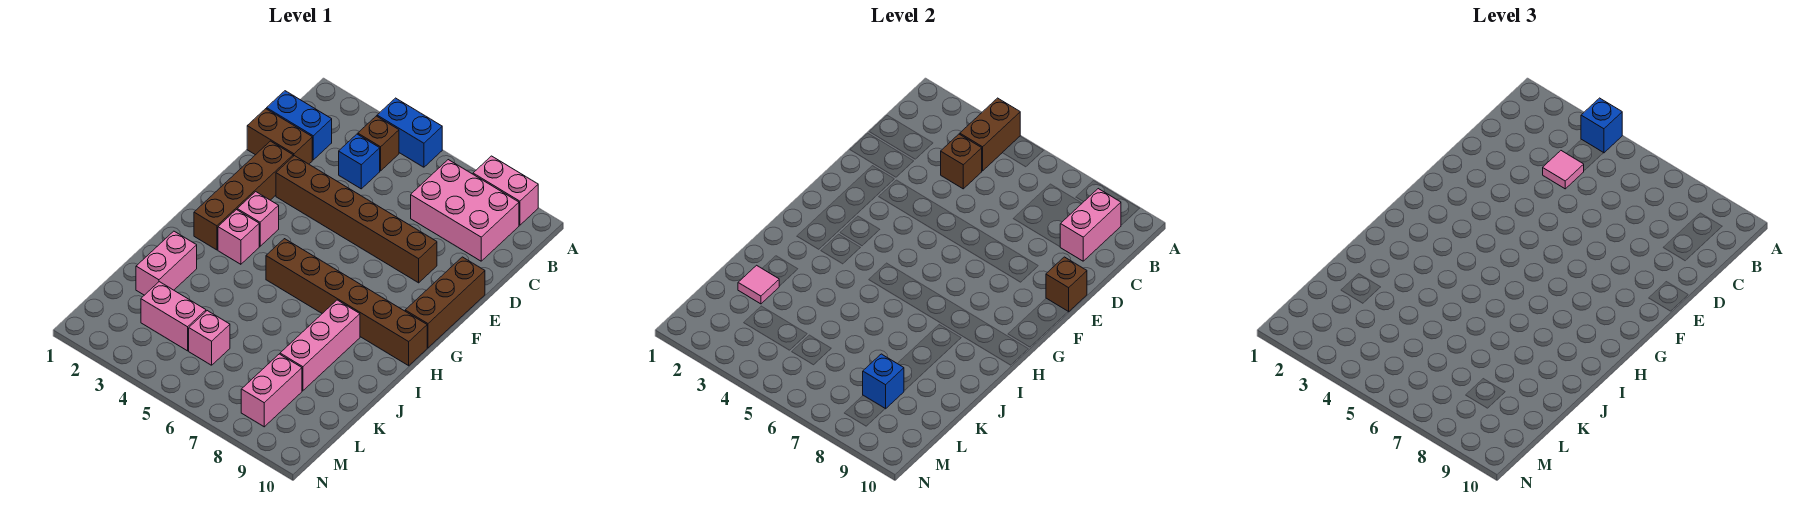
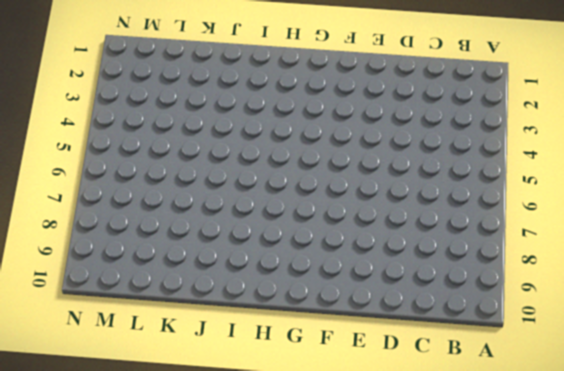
none -> blue brick A4:A5 level 1
none -> pink brick A8:A9 level 1
none -> brown brick B4 level 1

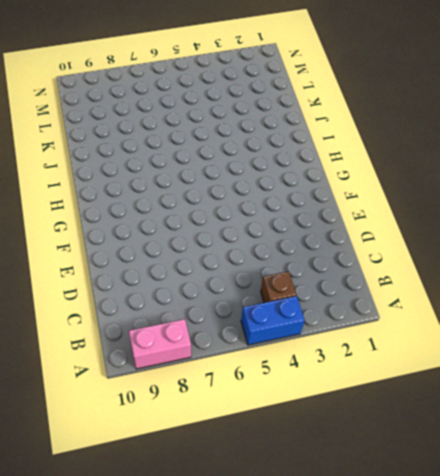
none -> pink brick B7:C9 level 1
none -> blue brick C1:C2 level 1
none -> blue brick C4 level 1

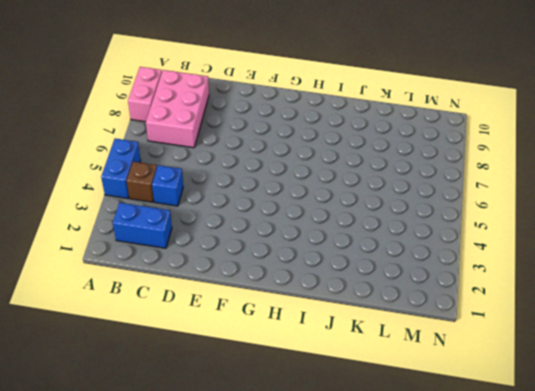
blue brick B2:C2 level 1 -> blue brick C1:C2 level 1
none -> brown brick D1:D2 level 1
none -> brown brick E2:H2 level 1
none -> brown brick E3:E8 level 1

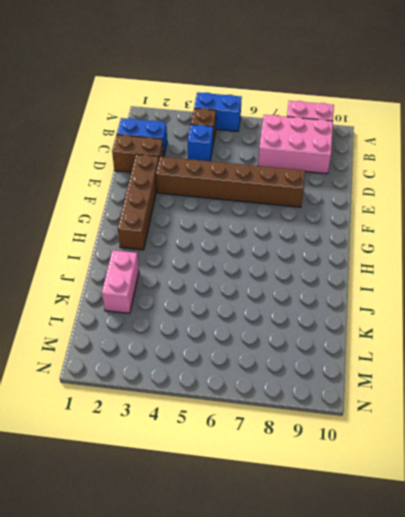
none -> brown brick E10:G10 level 1
none -> pink brick G3 level 1
none -> pink brick H3 level 1

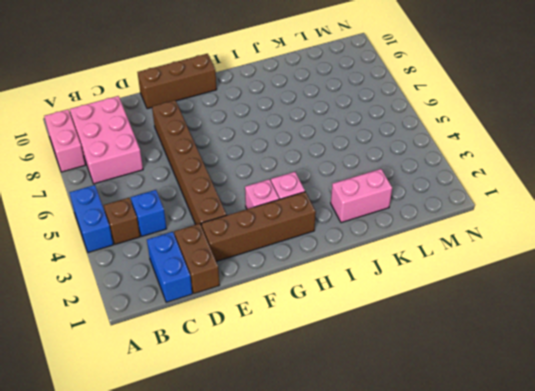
none -> brown brick H5:H10 level 1
none -> pink brick I8:K8 level 1
none -> pink brick L3:L4 level 1

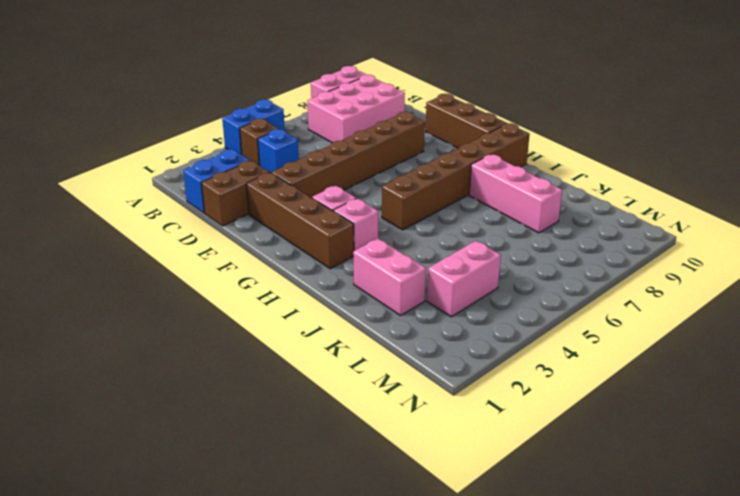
none -> pink brick L5 level 1
none -> pink brick L8:M8 level 1
none -> brown brick A4:B4 level 2

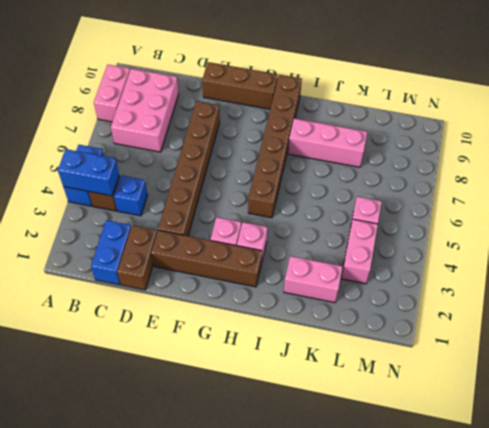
blue brick A4:B4 level 2 -> brown brick A4:B4 level 2
none -> pink brick L8:M8 level 1
none -> pink brick B9:C9 level 2
none -> brown brick C4 level 2

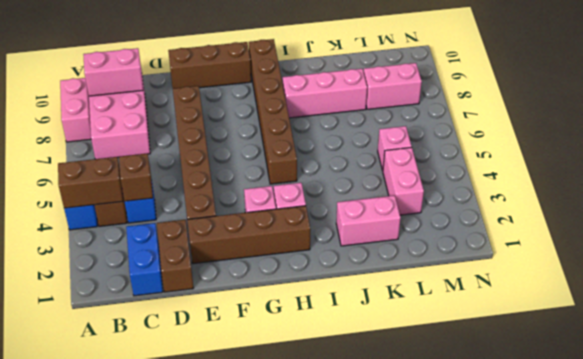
none -> brown brick E10 level 2
none -> pink tile K2 level 2
none -> blue brick L8 level 2

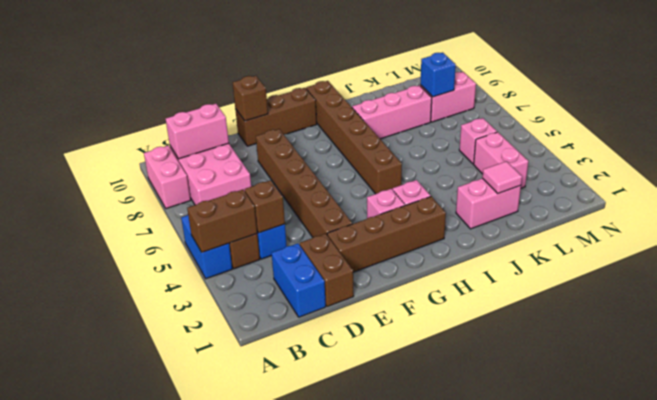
none -> blue brick A4 level 3
none -> pink tile C4 level 3

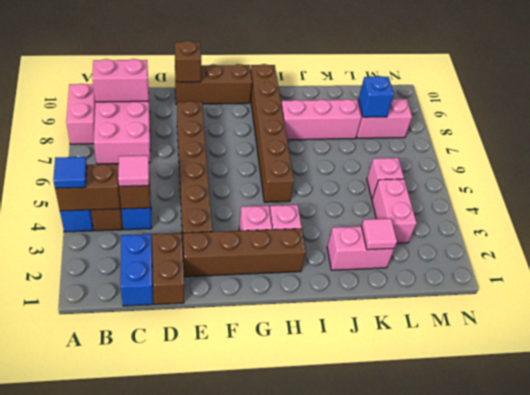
blue tile A4 level 3 -> blue brick A4 level 3

